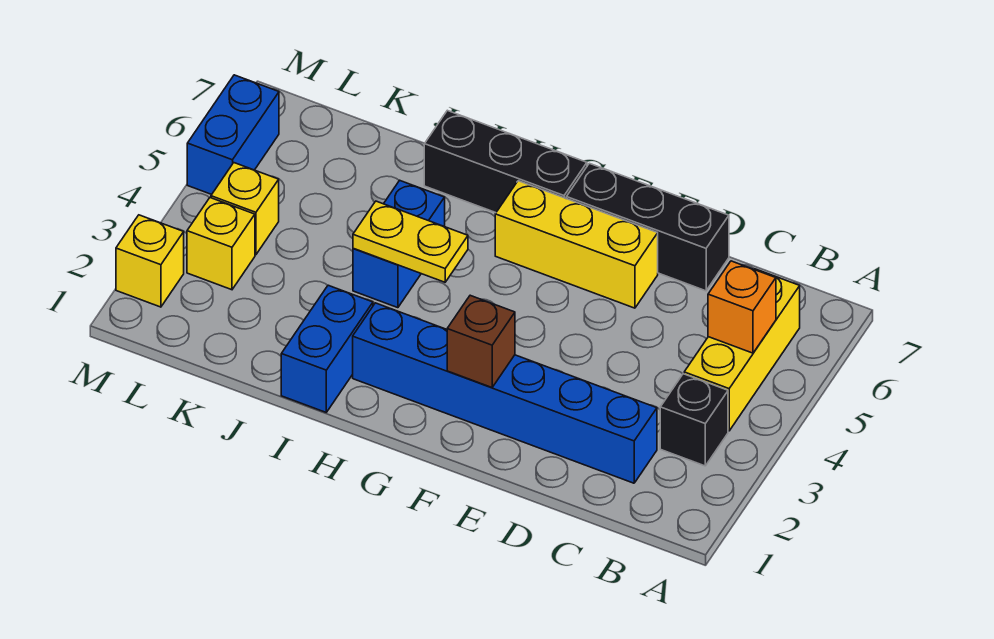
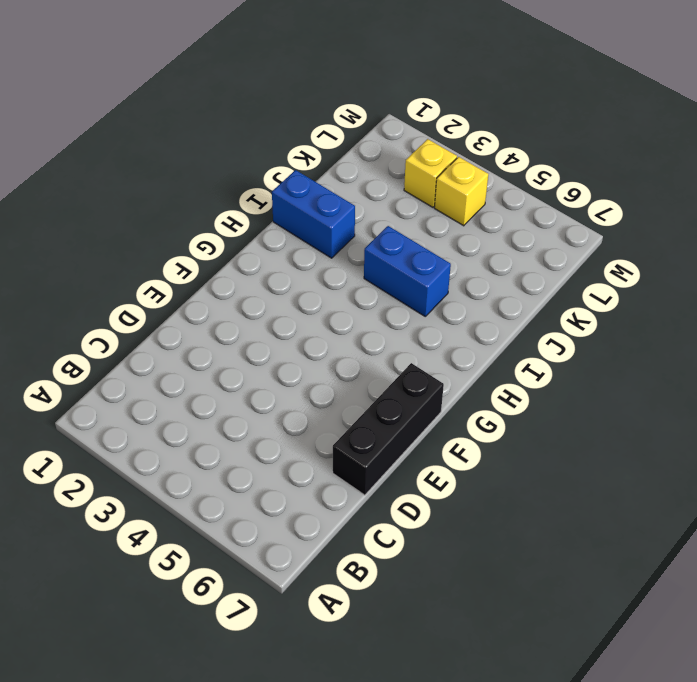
none -> black brick B3 level 1
none -> yellow brick B4:B6 level 1
none -> blue brick C2:H2 level 1

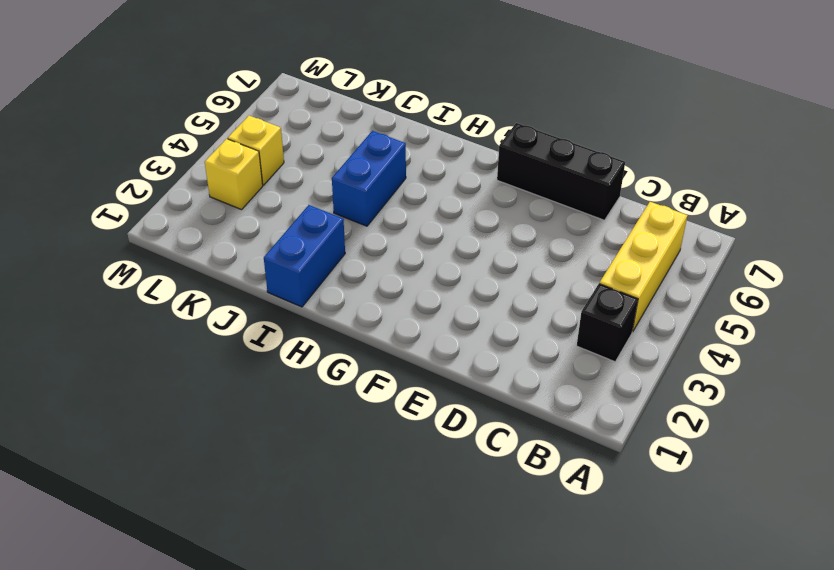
none -> blue brick C2:H2 level 1
none -> yellow brick E6:G6 level 1
none -> black brick G7:I7 level 1

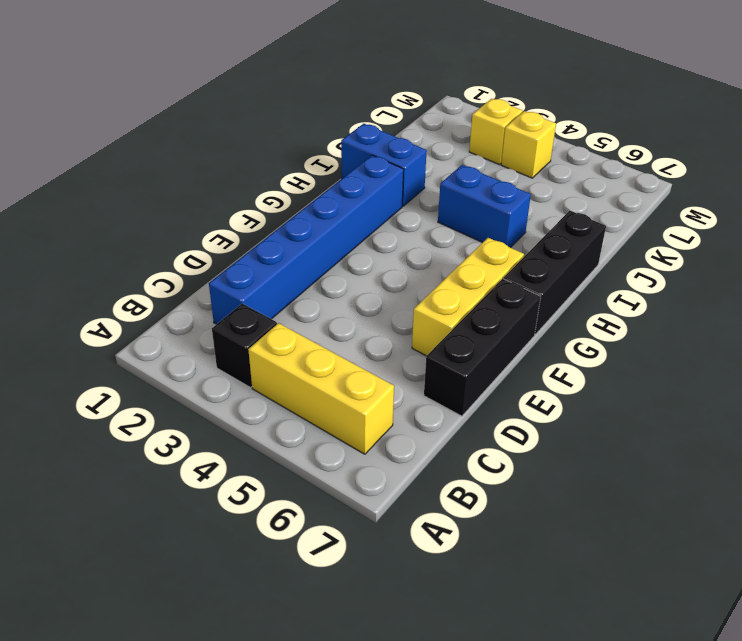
none -> yellow brick M2 level 1
none -> blue brick M5:M6 level 1
none -> orange brick B5 level 2

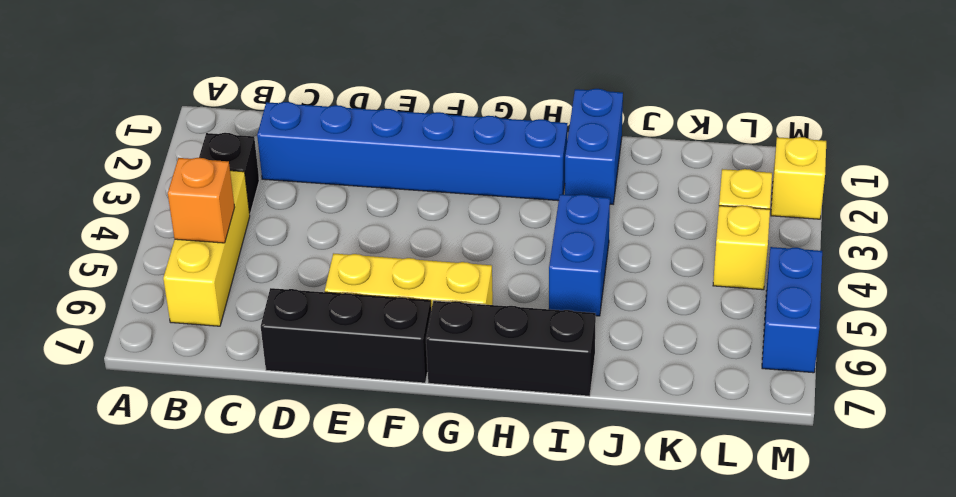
none -> brown brick F2 level 2
none -> yellow plate H4:I4 level 2

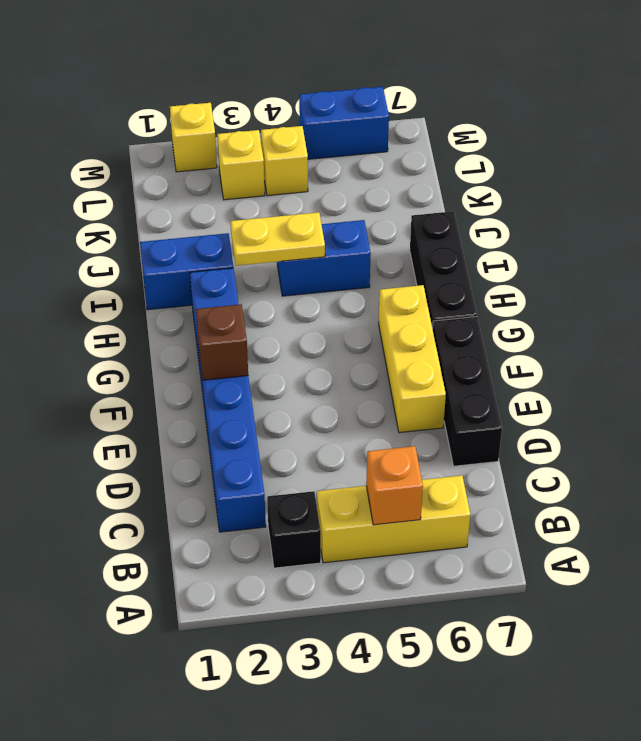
yellow plate I3:I4 level 2 -> yellow plate H4:I4 level 2

